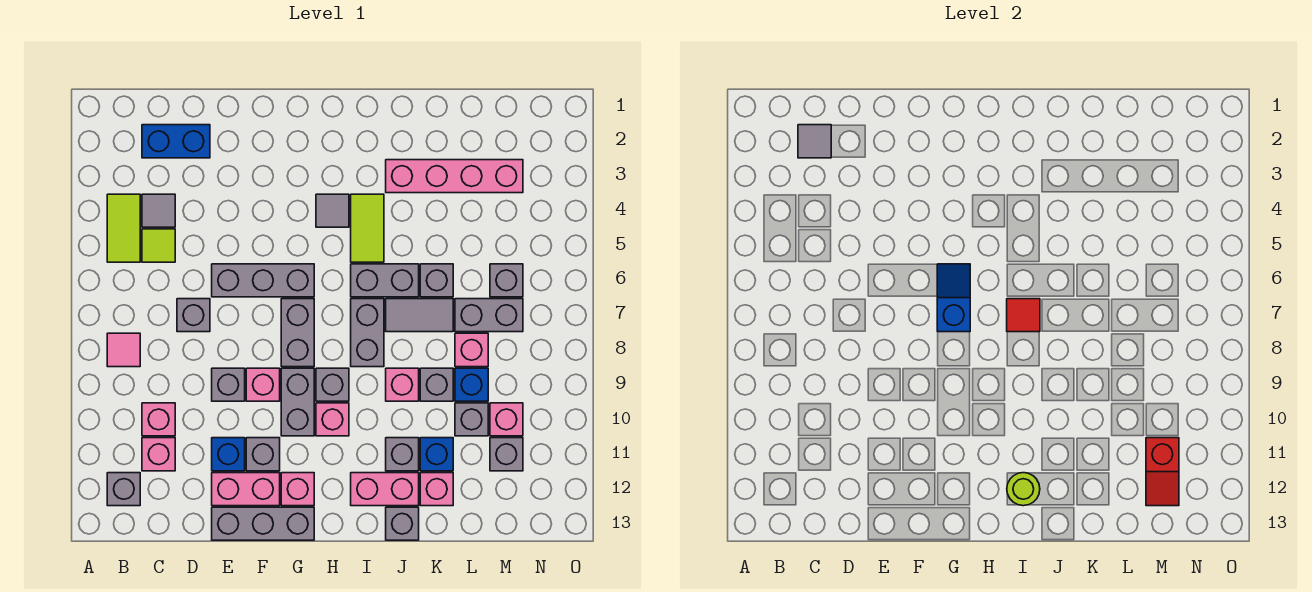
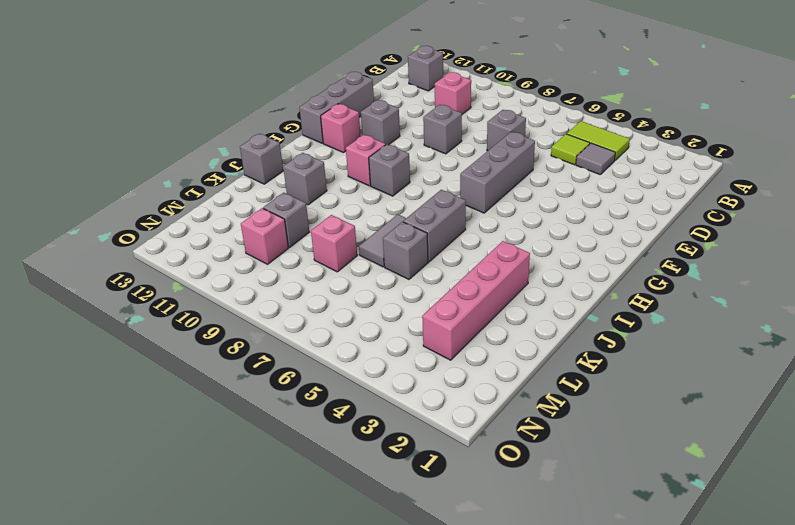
none -> pink tile B8 level 1
none -> blue brick C2:D2 level 1
none -> pink brick C11 level 1
none -> blue brick E11 level 1

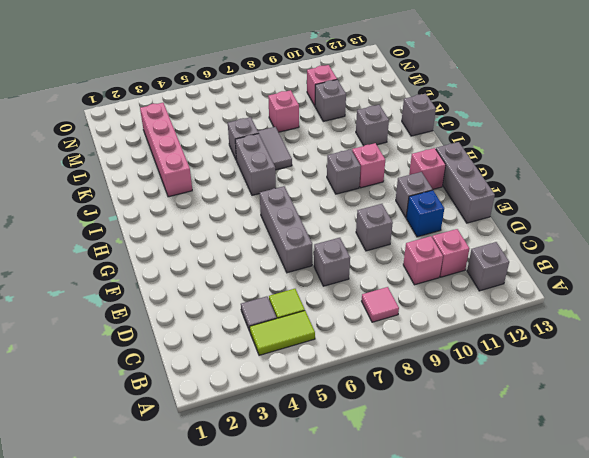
none -> blue brick C2:D2 level 1
none -> pink brick E12:F12 level 1
none -> pink brick F9 level 1
none -> grey brick G7:G8 level 1

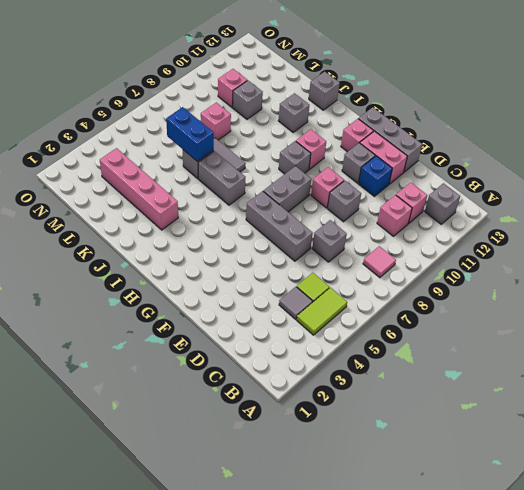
blue brick K6:L6 level 2 -> blue brick C2:D2 level 1
none -> grey brick G9:G10 level 1
none -> grey tile H4 level 1
none -> lime tile I4:I5 level 1
none -> grey brick I7:I8 level 1

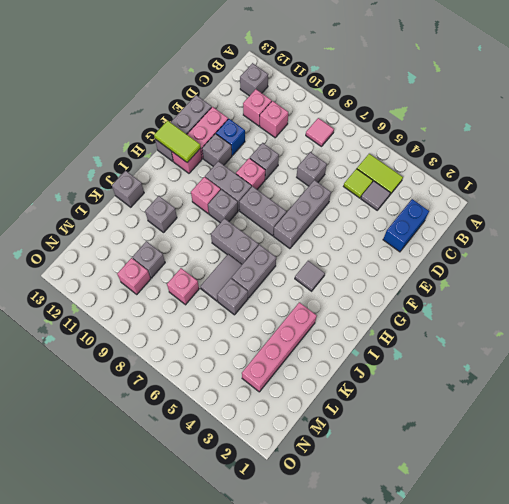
lime tile G12:G13 level 2 -> lime tile I4:I5 level 1
none -> pink brick I12:J12 level 1
none -> pink brick J9 level 1
none -> grey brick K9 level 1
none -> blue brick K11 level 1

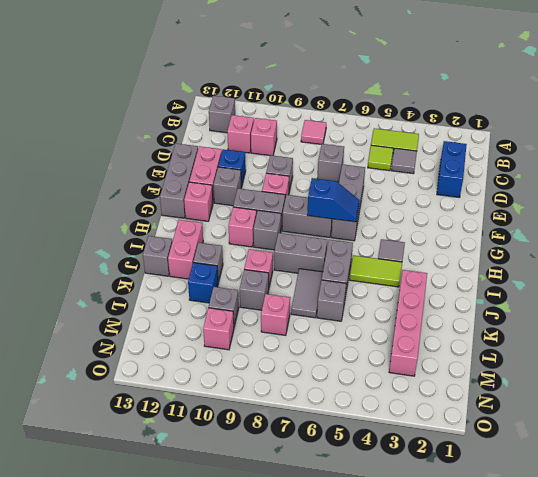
none -> pink brick K12 level 1
none -> grey brick L7:M7 level 1
none -> blue brick L9 level 1
none -> grey brick M6 level 1

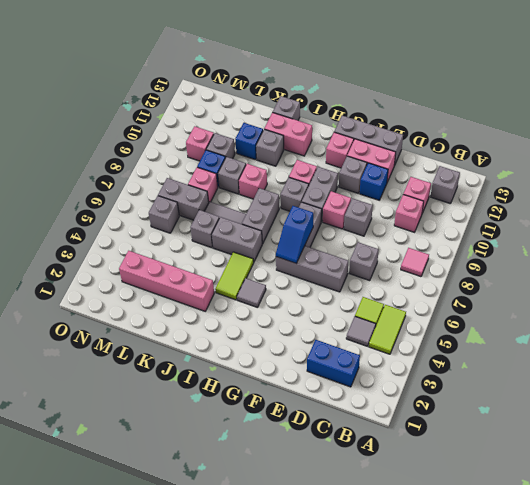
none -> pink brick K12 level 1
none -> grey brick M11 level 1
none -> grey tile C2 level 2
none -> red tile I7 level 2

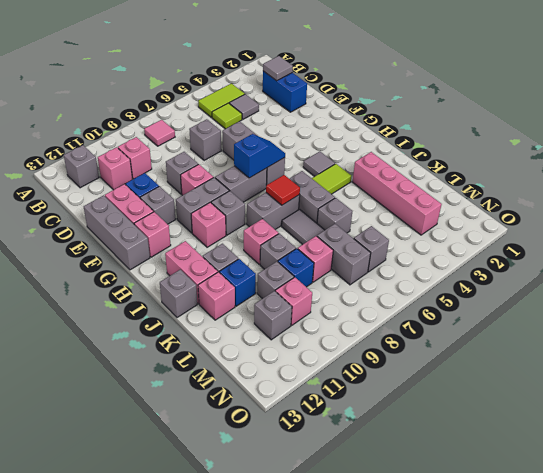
none -> lime round brick I12 level 2
none -> red slope M11:M12 level 2 top 11

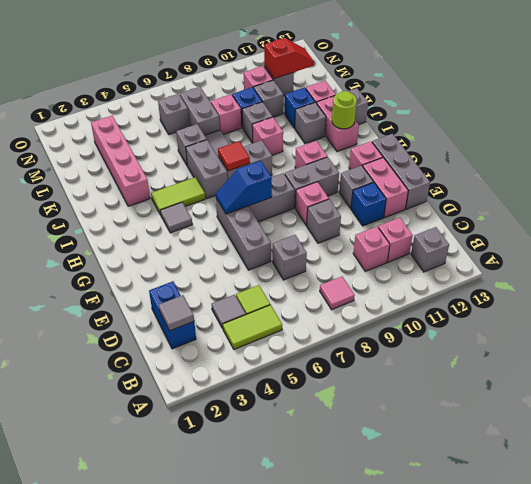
none -> grey brick H9 level 1

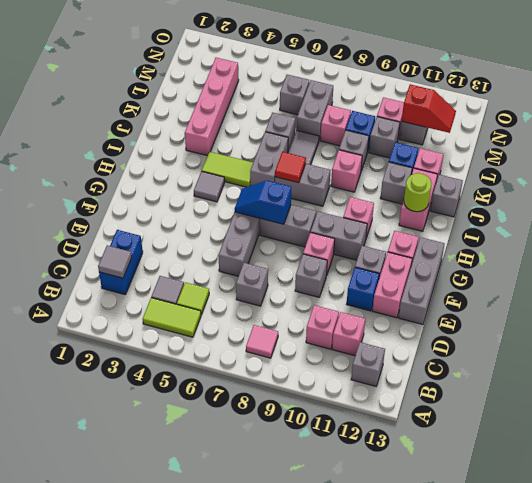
none -> grey brick H9 level 1

